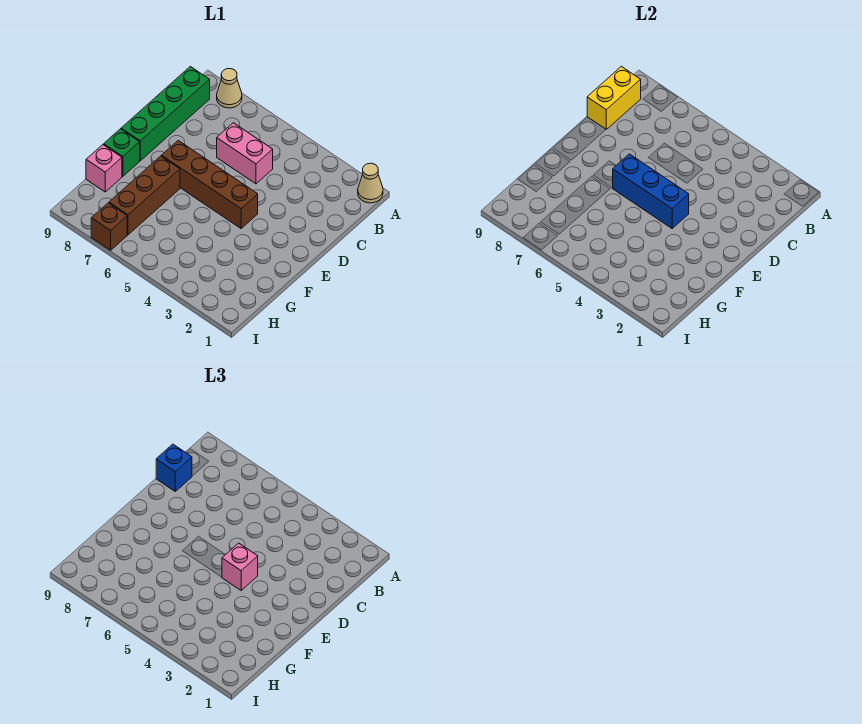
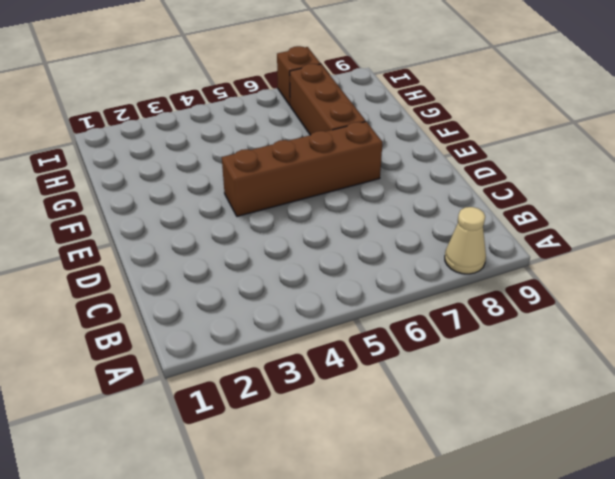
none -> tan cone A1 level 1
none -> green brick B9:E9 level 1
none -> pink brick C5:C6 level 1

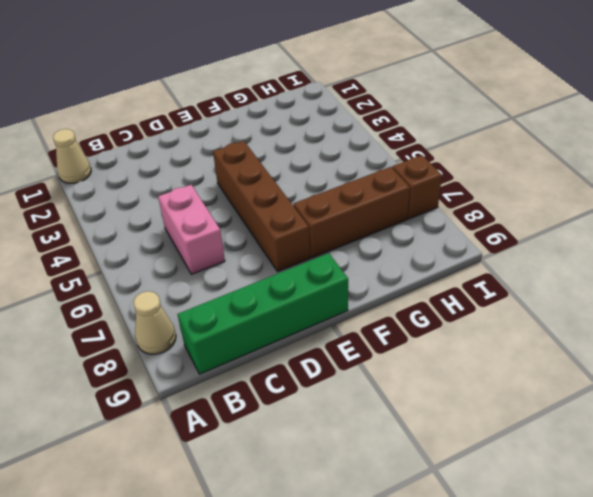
none -> green brick F9 level 1
none -> pink brick G9 level 1
none -> yellow brick B9:C9 level 2

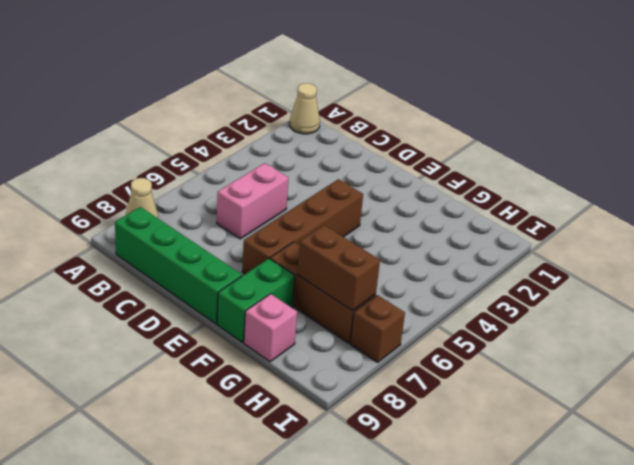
green brick F8:F9 level 1 -> green brick F9 level 1
brown brick G7:H7 level 2 -> none
none -> yellow brick B9:C9 level 2
none -> blue brick E4:E6 level 2
none -> blue brick C9 level 3

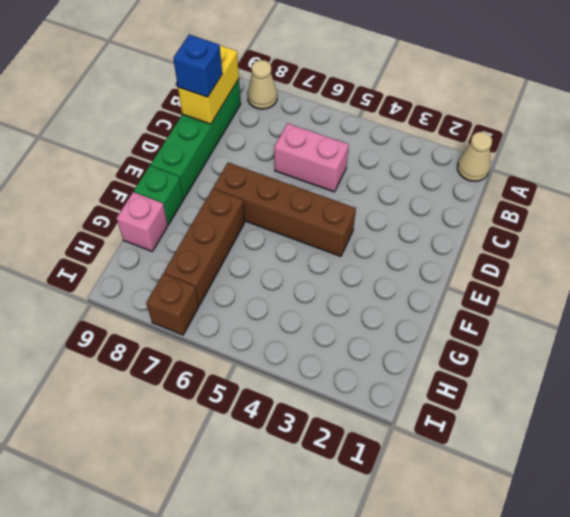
none -> blue brick E4:E6 level 2
none -> pink brick E4 level 3

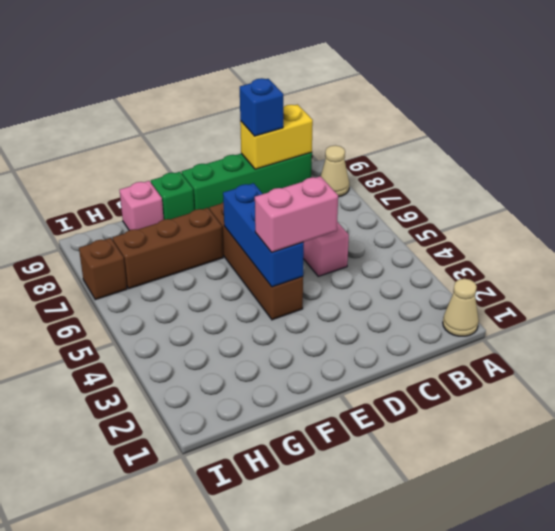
pink brick D4:E4 level 3 -> pink brick E4 level 3

